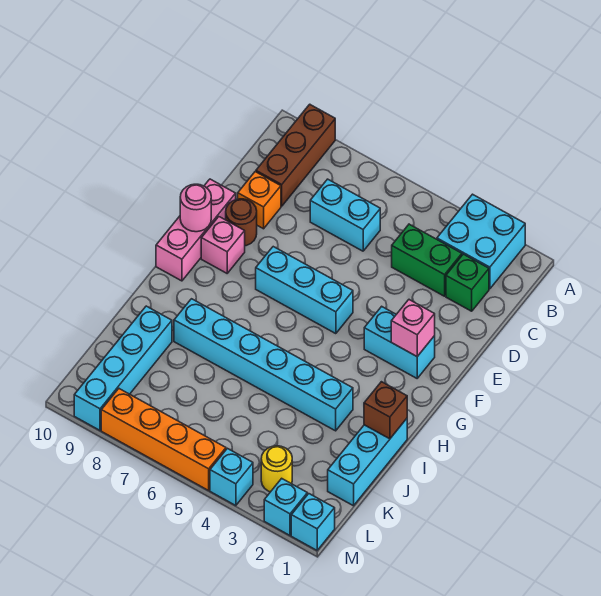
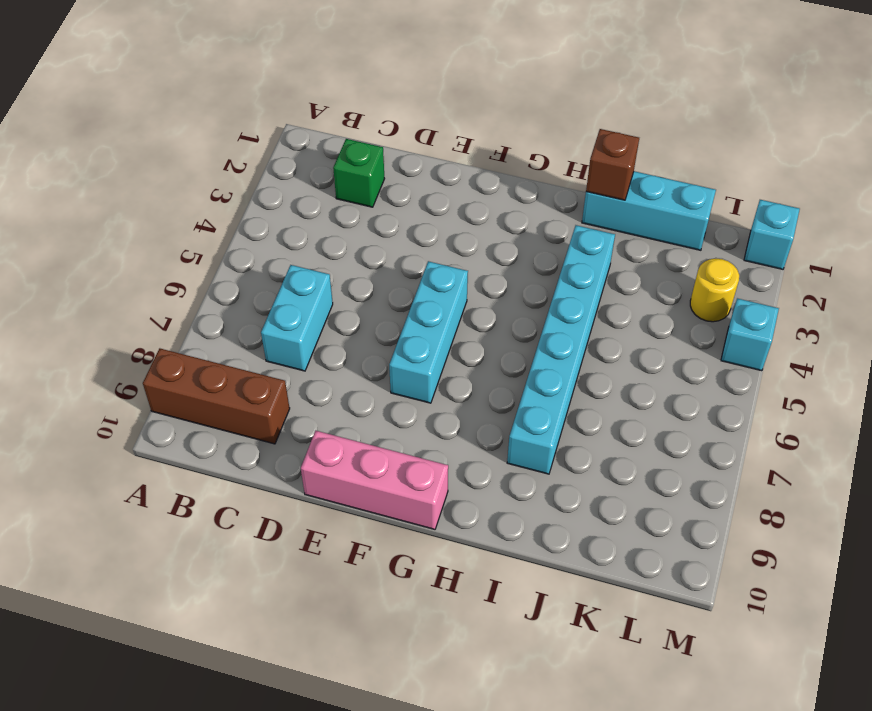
none -> cyan brick A2:B3 level 1
none -> green brick C3:C4 level 1
none -> orange brick D9 level 1

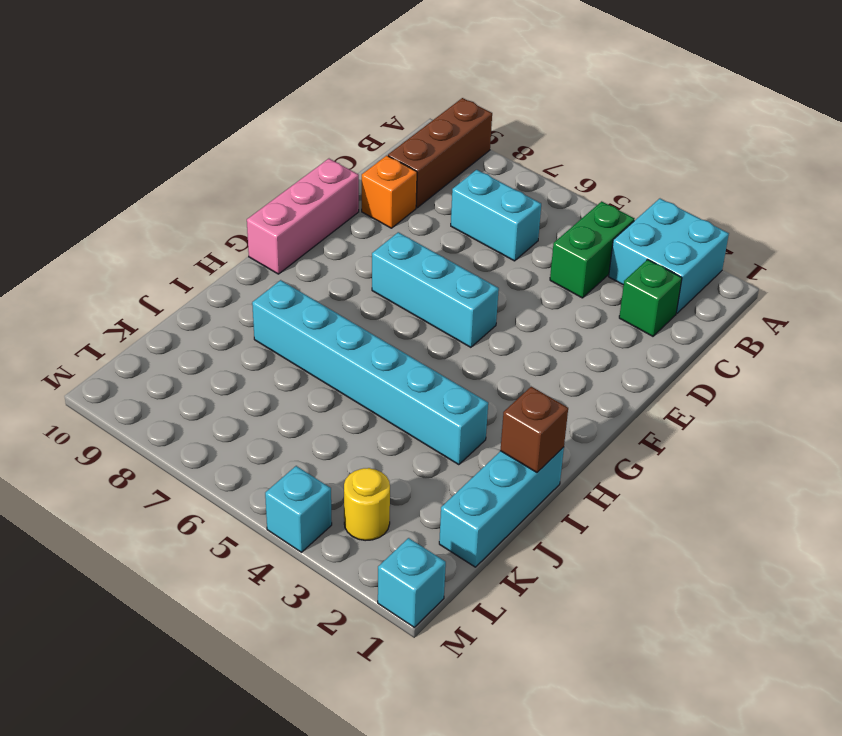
green brick B4:C4 level 1 -> green brick C3:C4 level 1
none -> brown round brick E9 level 1
none -> cyan brick F2:F3 level 1
none -> pink brick F9 level 1

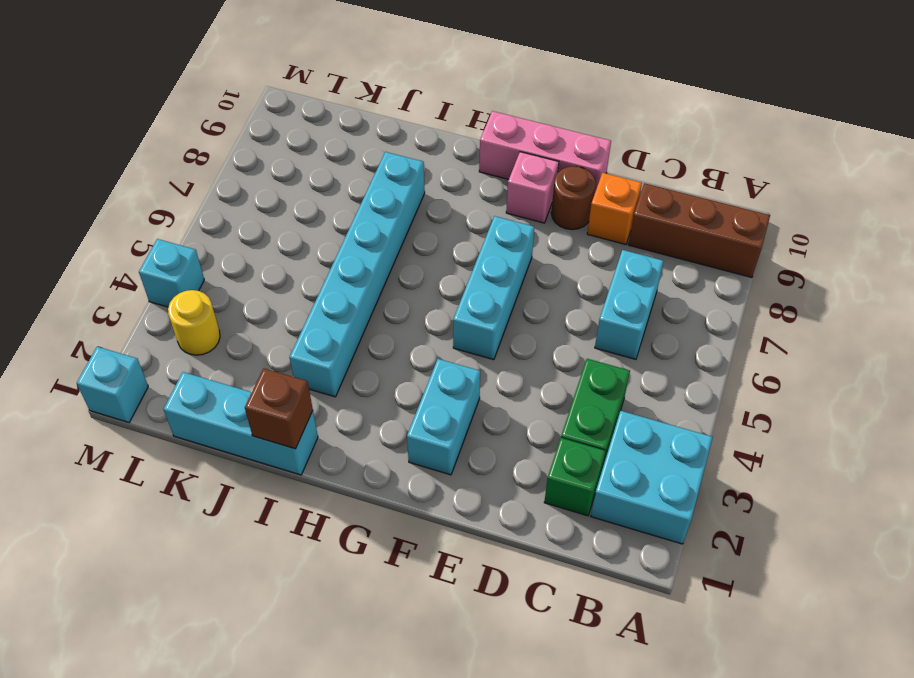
none -> cyan brick J9:M9 level 1
none -> cyan brick M2 level 1
none -> orange brick M5:M8 level 1

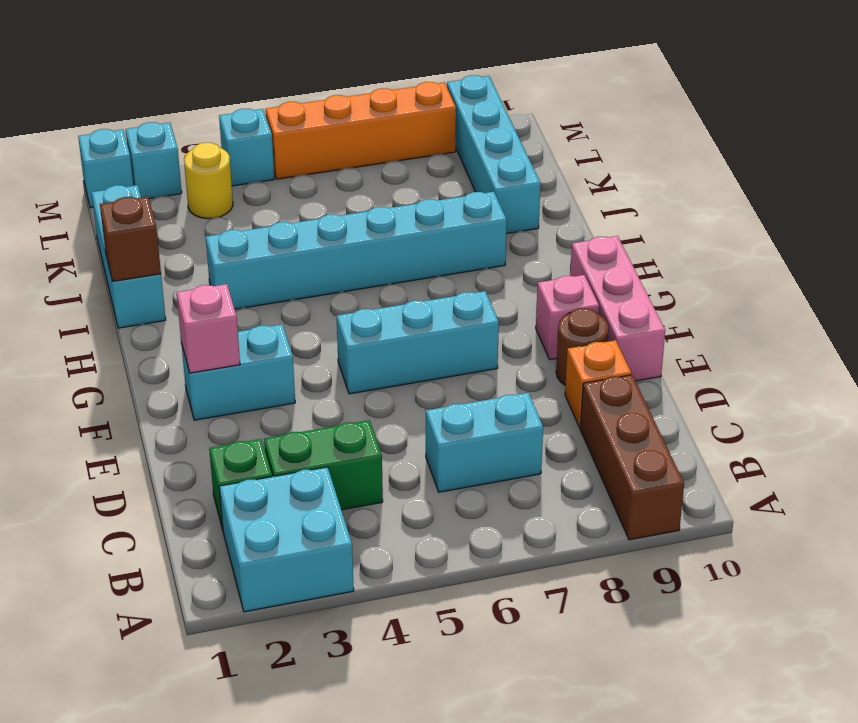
none -> pink round brick F10 level 2

